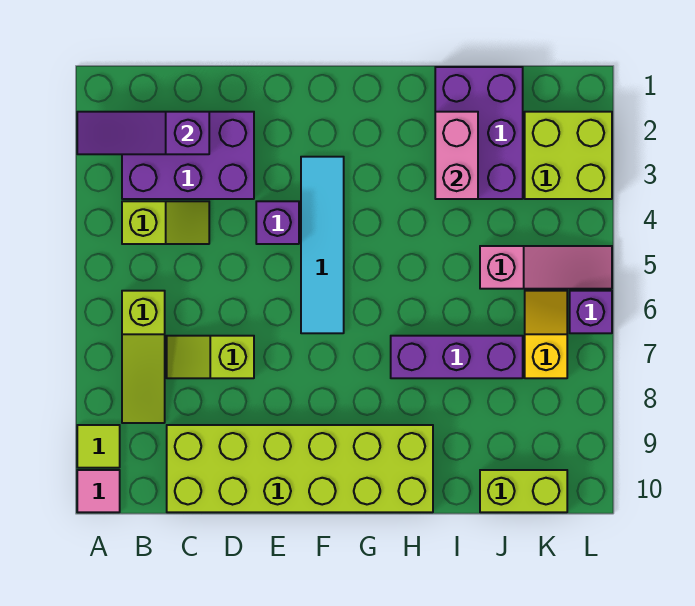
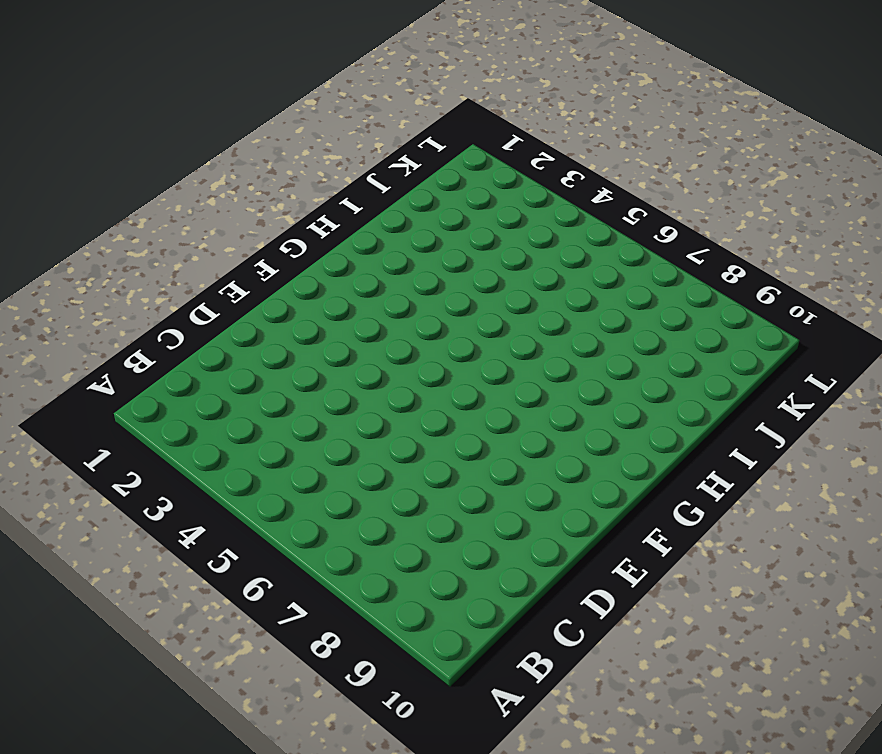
none -> lime tile A9 level 1
none -> pink tile A10 level 1
none -> purple brick B2:D3 level 1

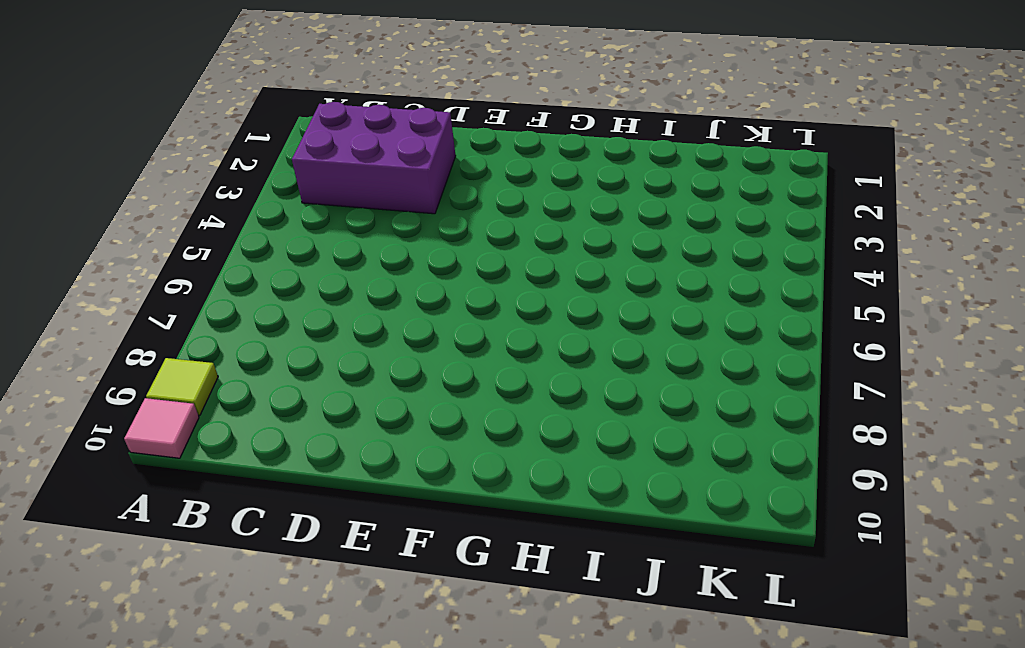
none -> lime slope B4:C4 level 1 top B
none -> lime slope B6:B8 level 1 top 6
none -> lime slope C7:D7 level 1 top D

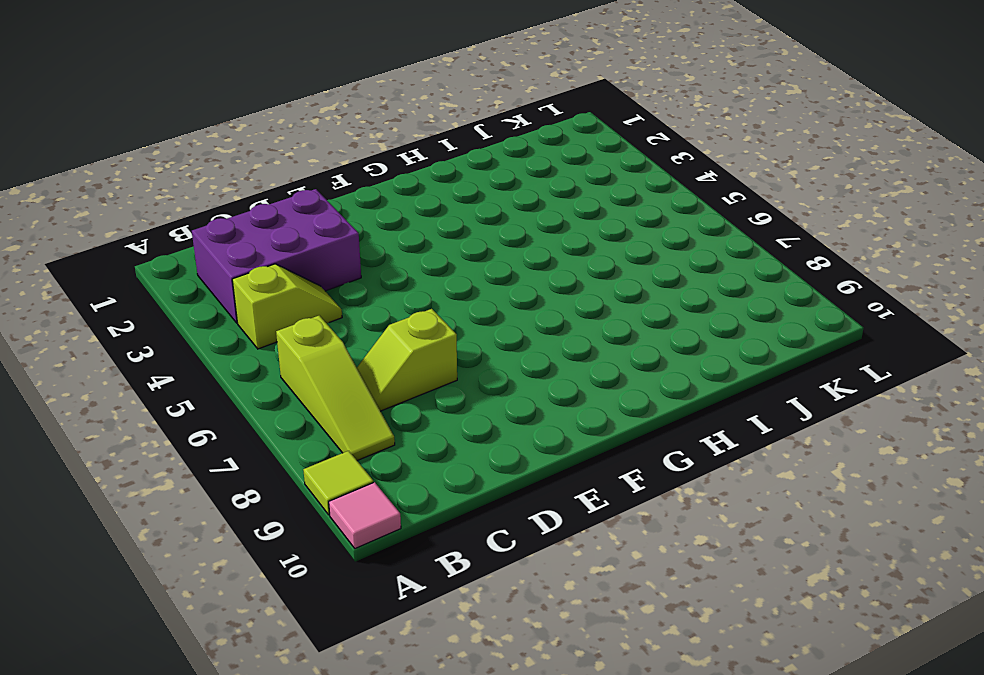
none -> lime brick C9:H10 level 1
none -> purple brick E4 level 1
none -> cyan tile F3:F6 level 1

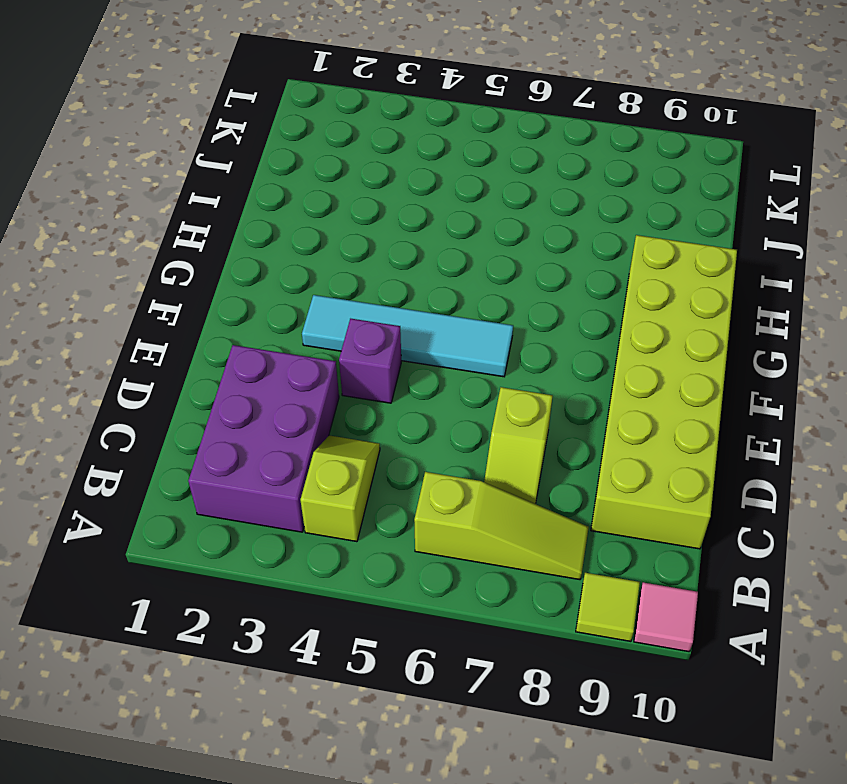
none -> purple brick H7:J7 level 1
none -> purple brick I1:J3 level 1
none -> pink slope J5:L5 level 1 top J

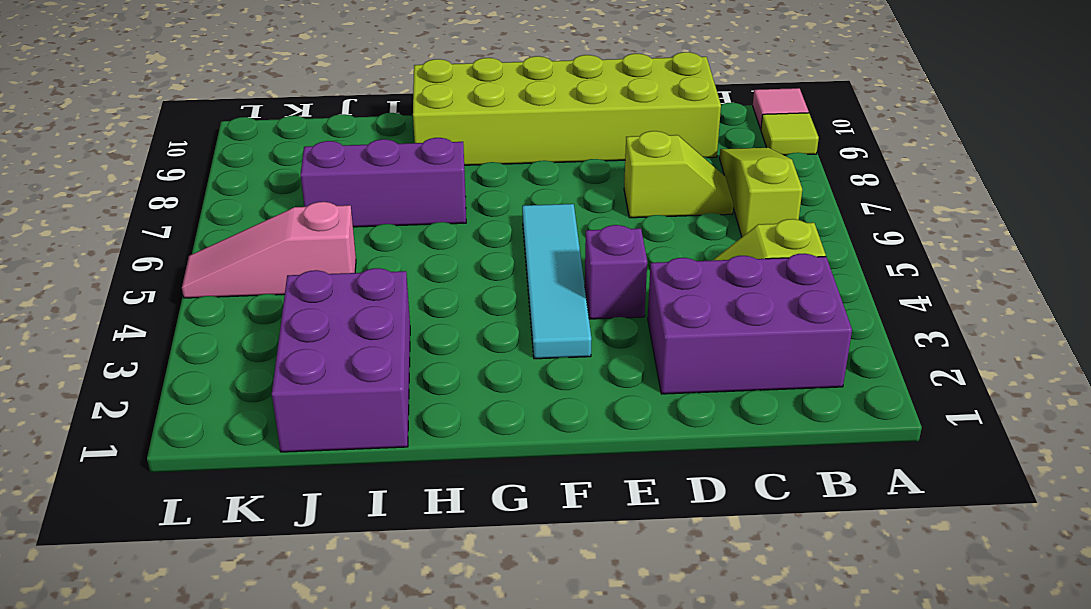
none -> lime brick J10:K10 level 1
none -> lime brick K2:L3 level 1
none -> yellow slope K6:K7 level 1 top 7

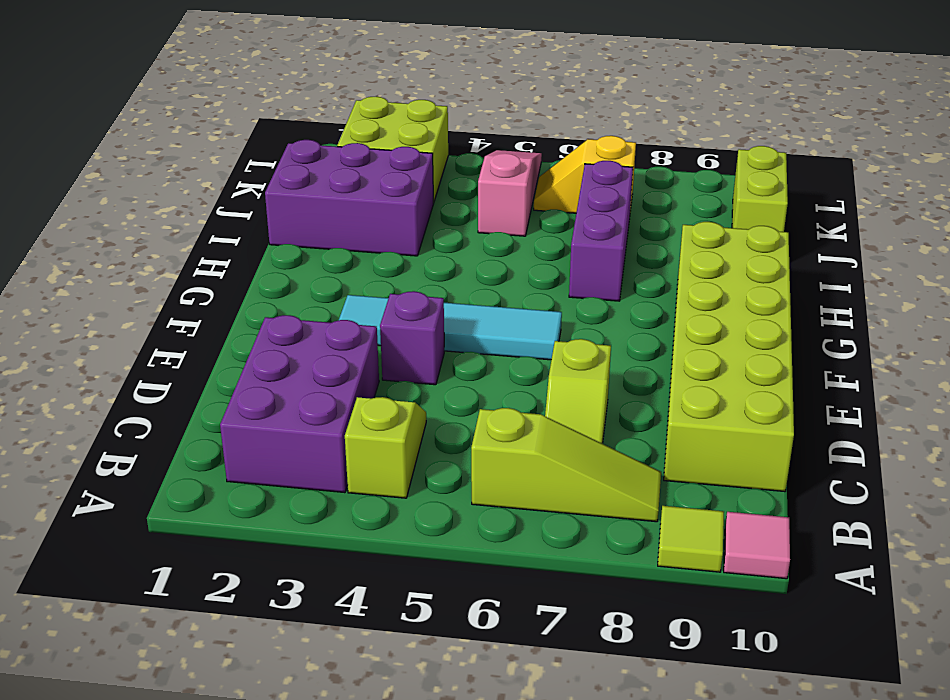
none -> purple brick L6 level 1
none -> purple slope A2:C2 level 2 top C
none -> pink brick I2:I3 level 2

